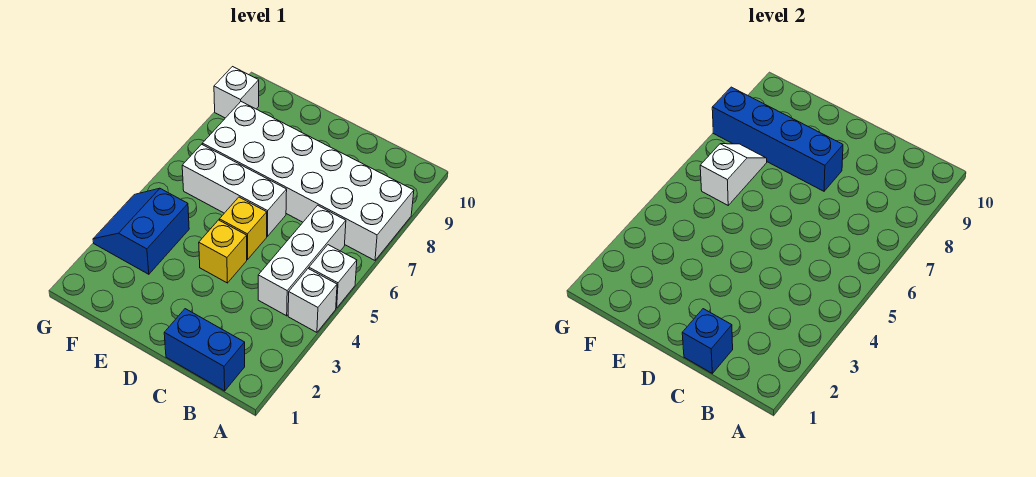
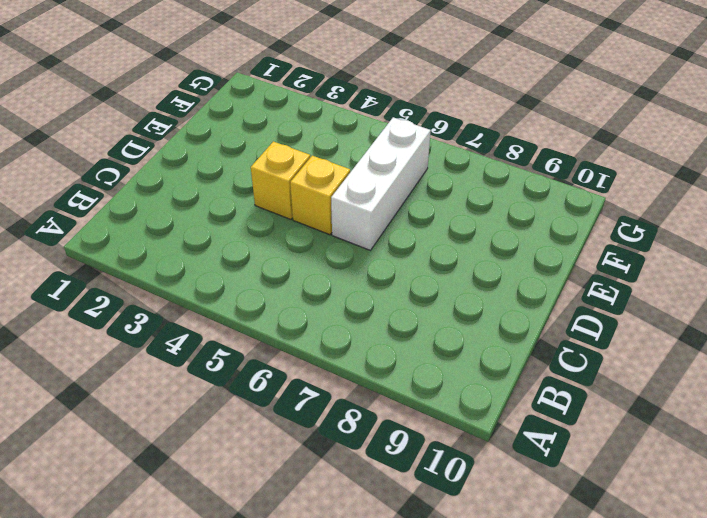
none -> white brick A4 level 1
none -> white brick A5 level 1
none -> white brick A7:F8 level 1

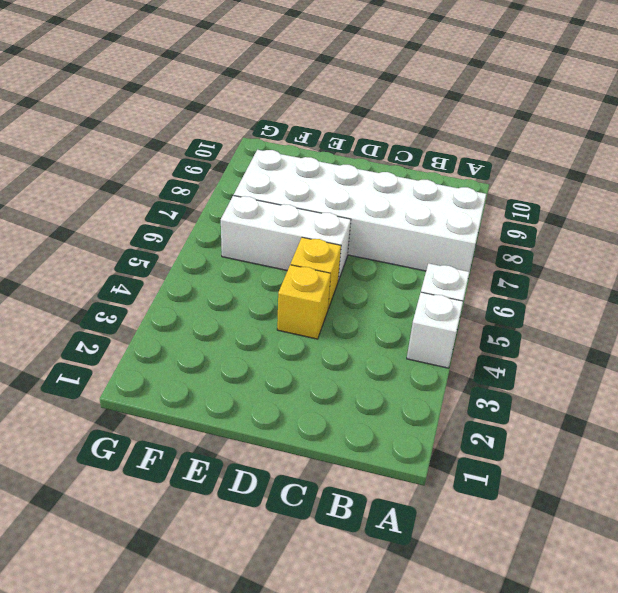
none -> blue brick B1:C1 level 1
none -> white brick B4:B6 level 1
none -> blue slope F3:G4 level 1 top F

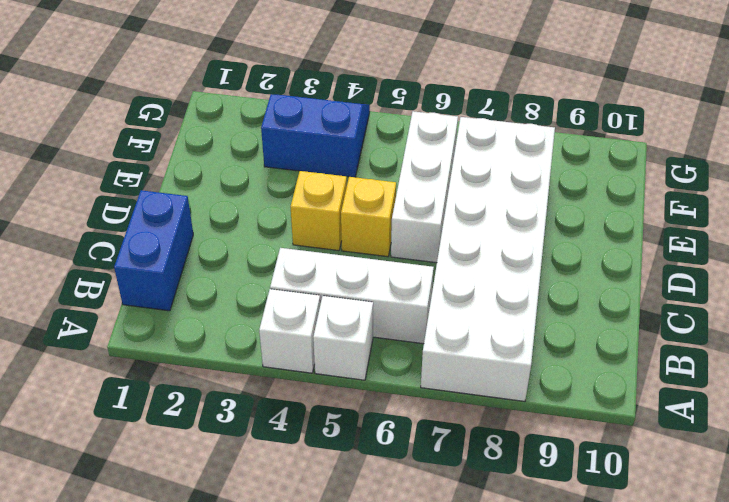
none -> white brick G9 level 1
none -> blue brick C1 level 2
none -> blue brick D8:G8 level 2

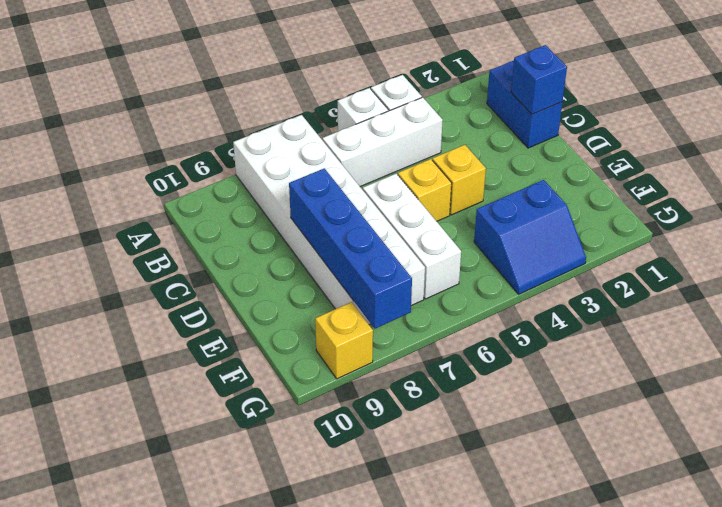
yellow brick G9 level 1 -> white brick G9 level 1
none -> white slope F6:F7 level 2 top 6

